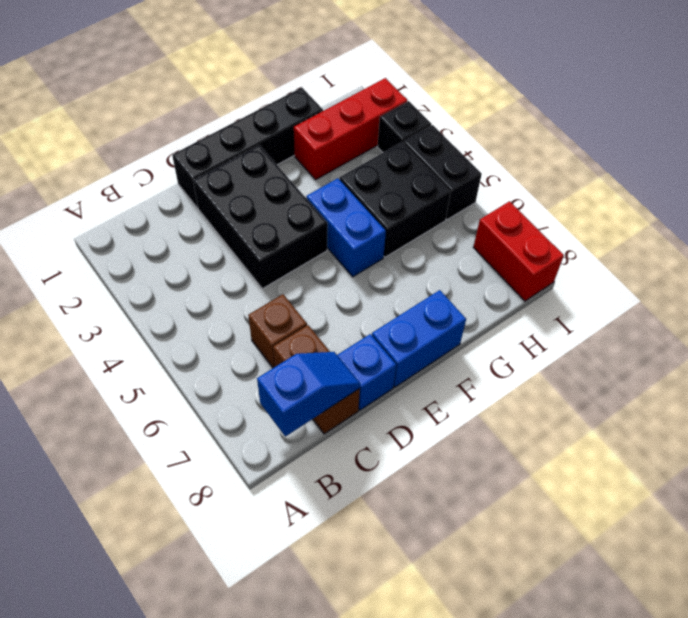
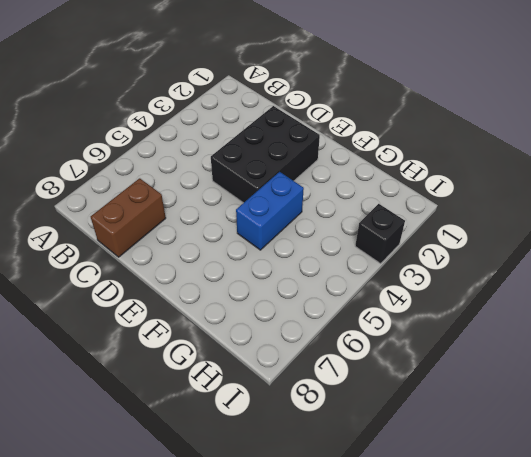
none -> brown brick C6 level 1
none -> black brick D1:G1 level 1
none -> blue brick D8 level 1

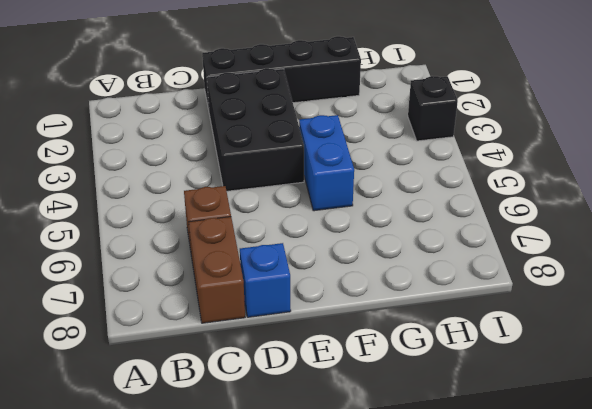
none -> blue brick E8:F8 level 1
none -> red brick G2:I2 level 1
none -> black brick G4:H5 level 1

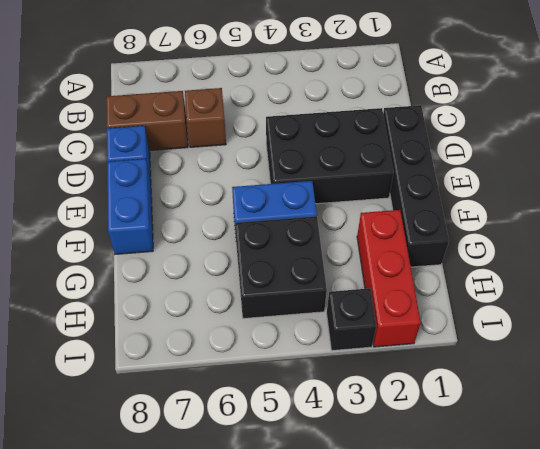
none -> black brick I4:I5 level 1
none -> red brick I7:I8 level 1
none -> blue slope B8:C8 level 2 top B

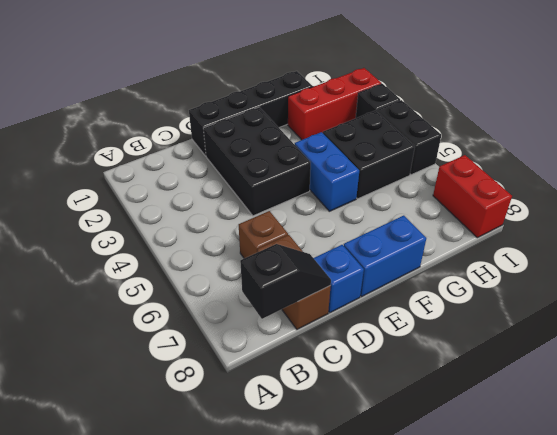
black slope B8:C8 level 2 top B -> blue slope B8:C8 level 2 top B

